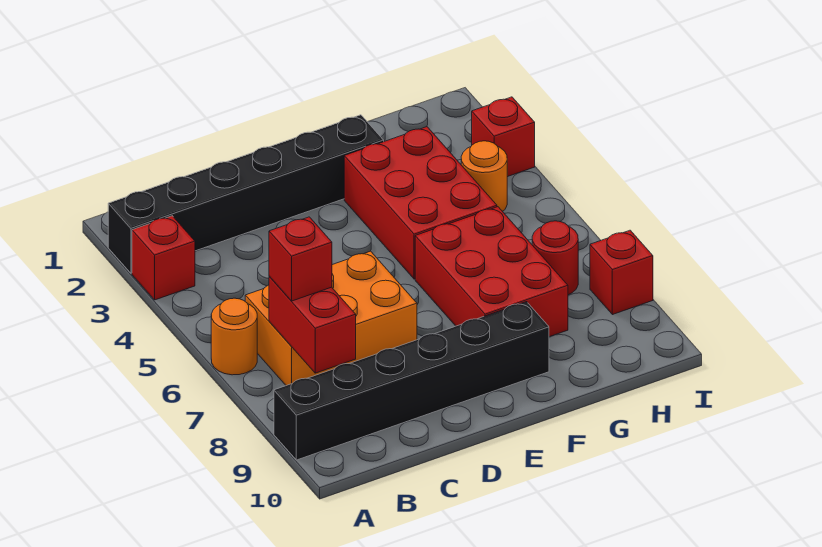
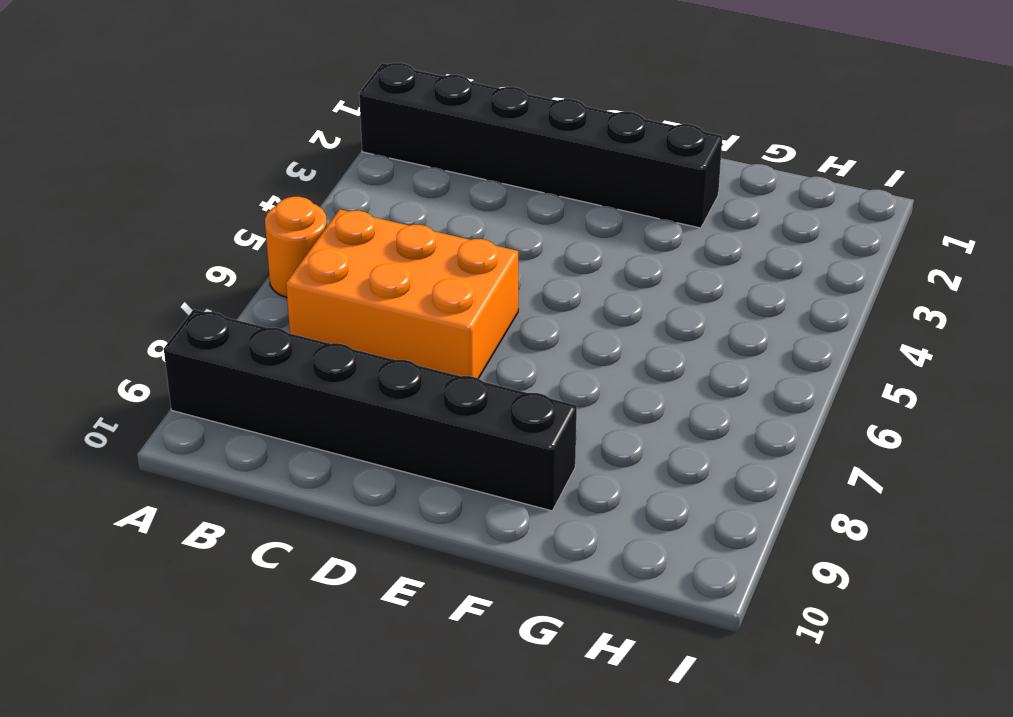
none -> red brick A3 level 1
none -> red brick F3:G5 level 1
none -> red brick F6:G8 level 1

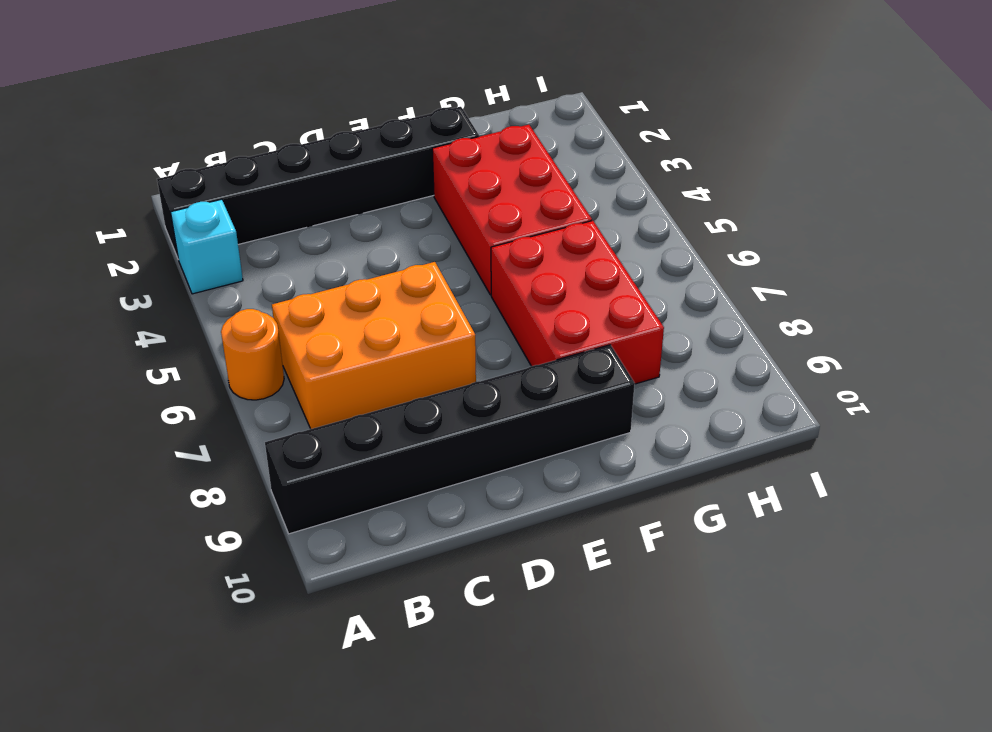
cyan brick A3 level 1 -> red brick A3 level 1
none -> orange round brick H4 level 1
none -> red round brick H7 level 1
none -> red brick I3 level 1

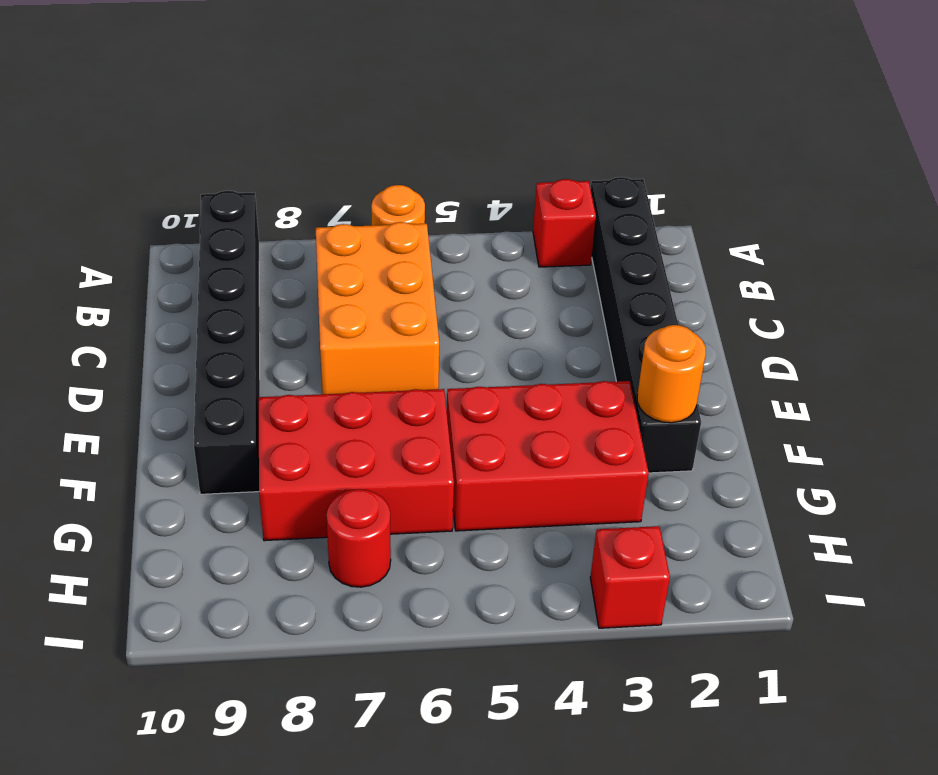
orange round brick F2 level 2 -> orange round brick H4 level 1
none -> red brick I8 level 1
none -> red brick B7:B8 level 2
none -> red brick B7 level 3

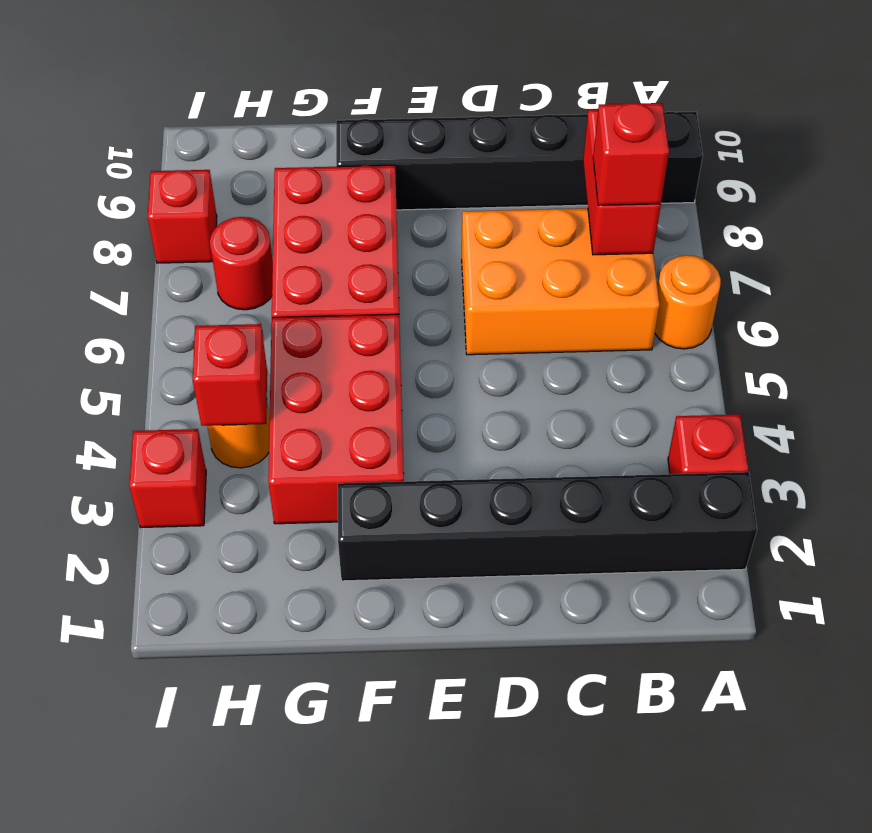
red brick H4 level 2 -> none

